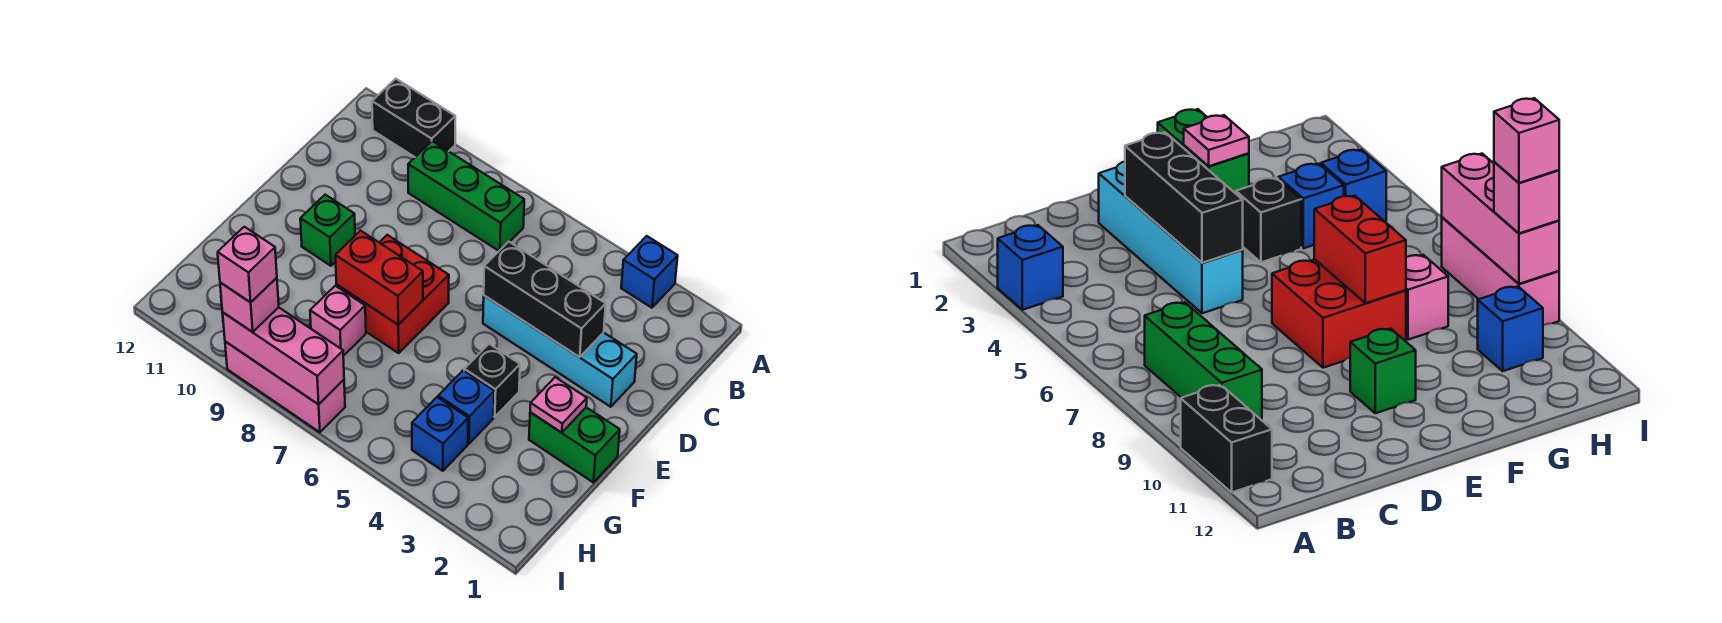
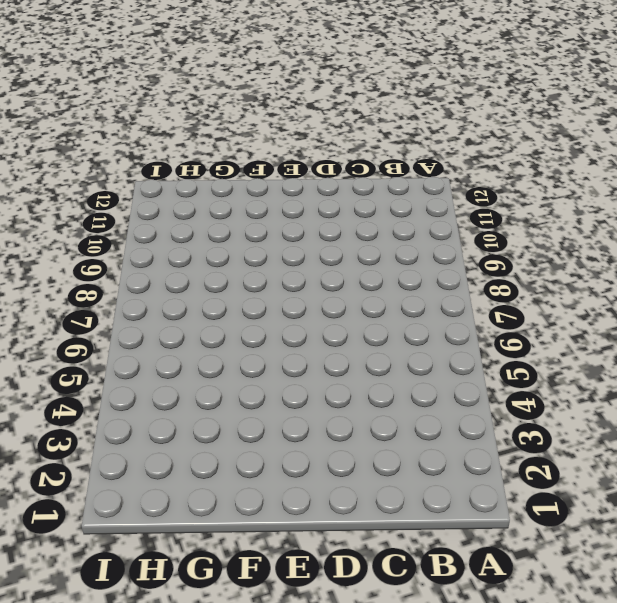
none -> blue brick A3 level 1
none -> black brick A10:A11 level 1
none -> green brick B7:B9 level 1

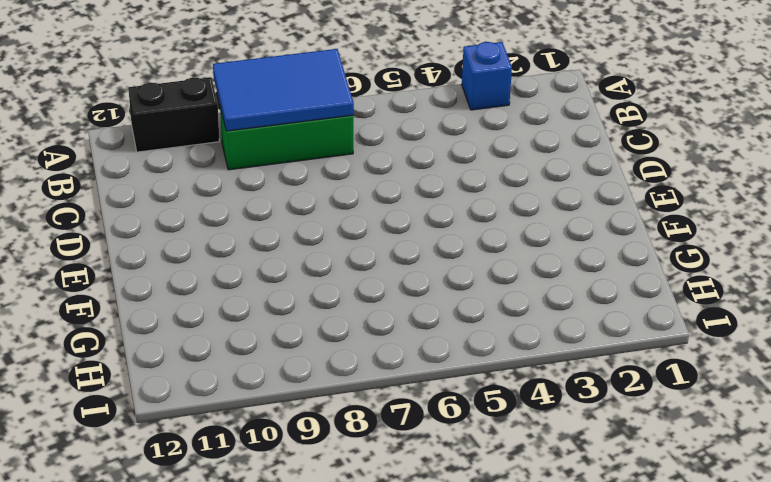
blue tile A7:B9 level 2 -> none
none -> cyan brick D2:D5 level 1
none -> red brick E7:F8 level 1
none -> green brick E10 level 1

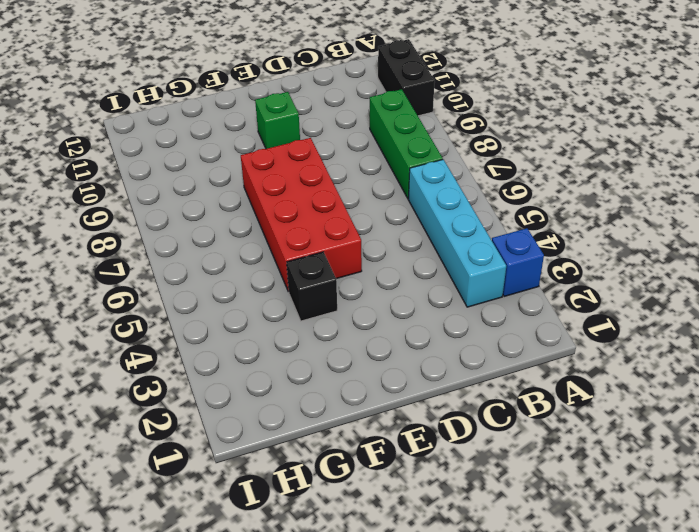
cyan brick B3:B6 level 1 -> cyan brick D2:D5 level 1
red brick E5:F8 level 1 -> red brick E7:F8 level 1
none -> green brick F1:F2 level 1
none -> blue brick G4 level 1
none -> pink brick G8 level 1

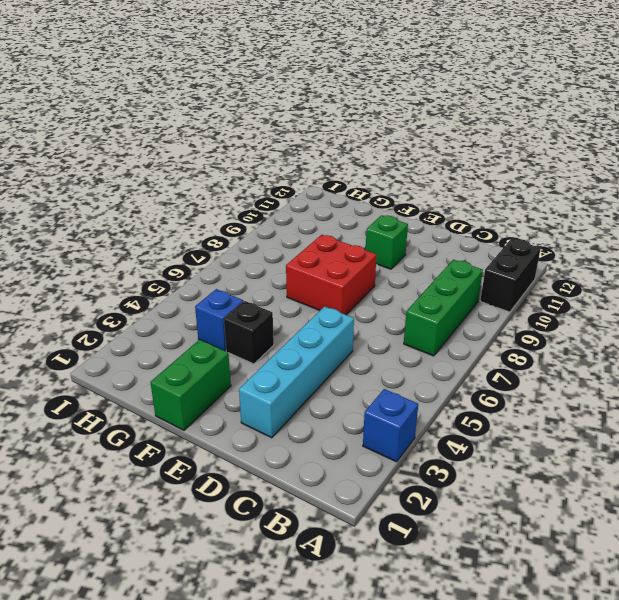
none -> pink brick G8 level 1
none -> blue brick H4 level 1
none -> blue brick H10 level 1

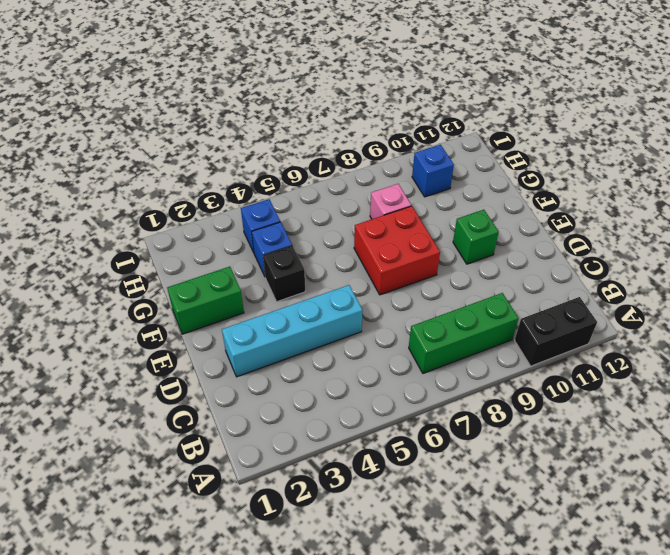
none -> blue brick A3 level 1
none -> pink brick I7:I9 level 1
none -> black brick D3:D5 level 2

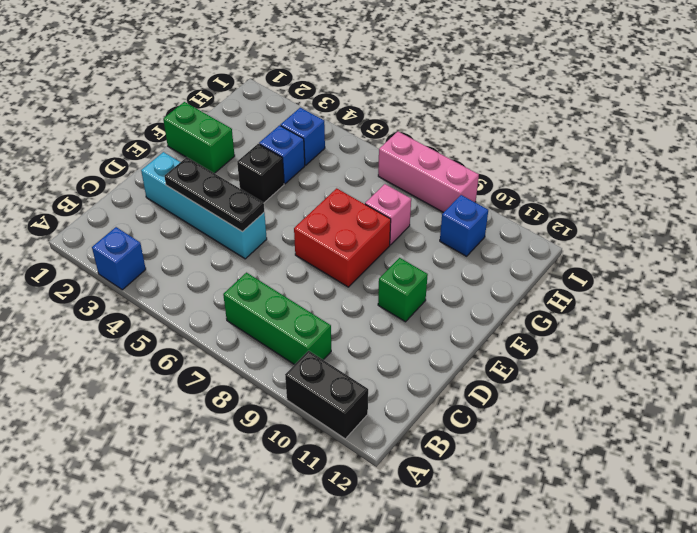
black plate D3:D5 level 2 -> black brick D3:D5 level 2
none -> pink plate F2 level 2
none -> red brick F7:F8 level 2
none -> pink brick I7:I9 level 2

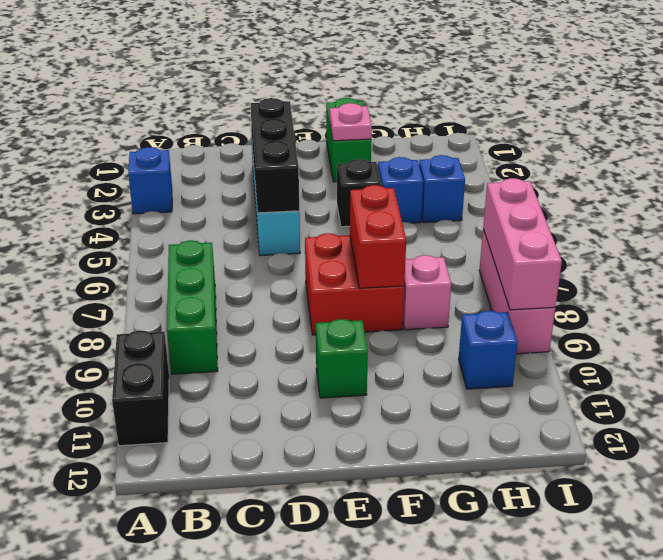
none -> pink brick I9 level 3
none -> pink brick I9 level 4

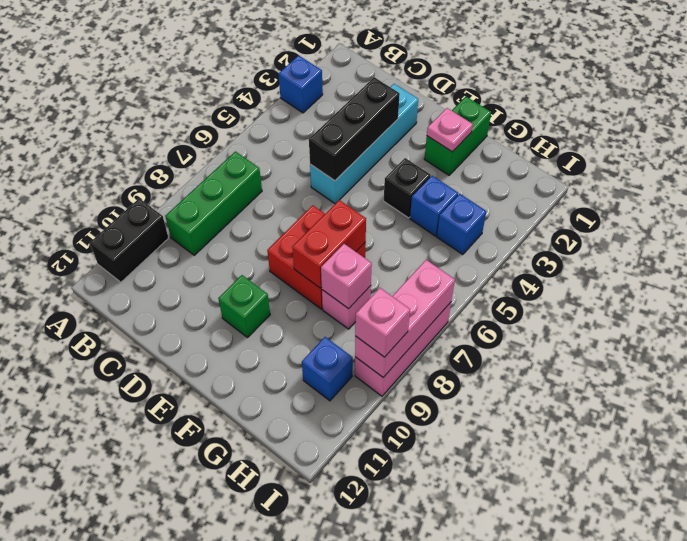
pink brick G8 level 2 -> pink brick I9 level 4

